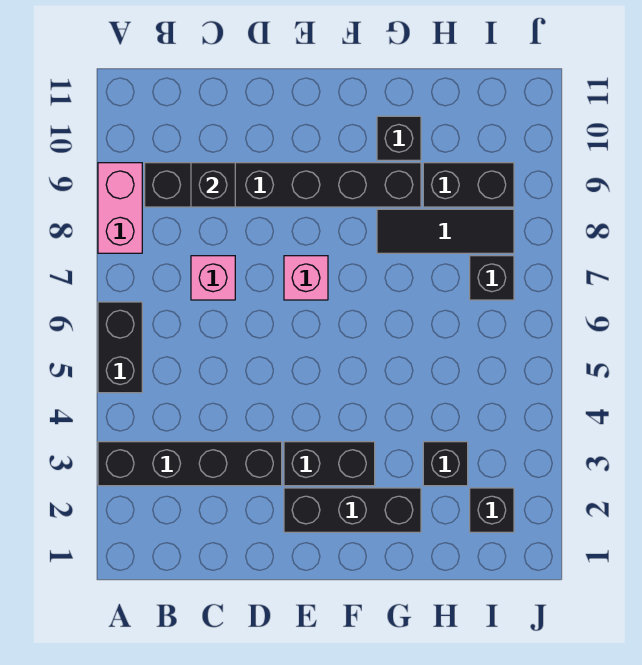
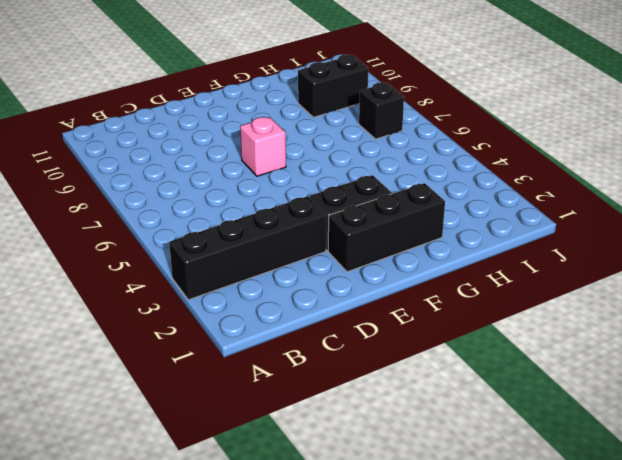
none -> black brick A5:A6 level 1
none -> pink brick A8:A9 level 1
none -> black brick B9:G9 level 1

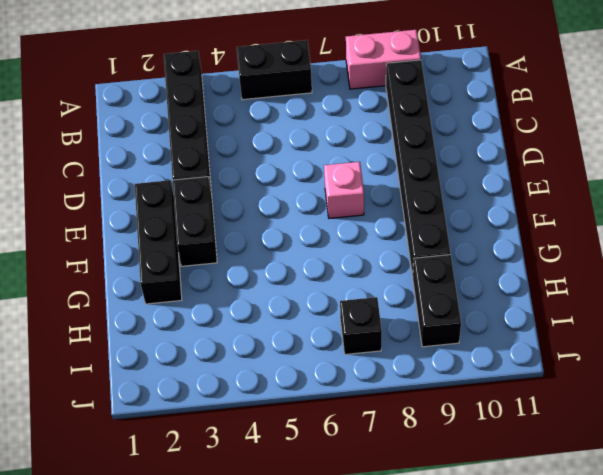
none -> pink brick C7 level 1
none -> black tile G8:I8 level 1
none -> black brick G10 level 1

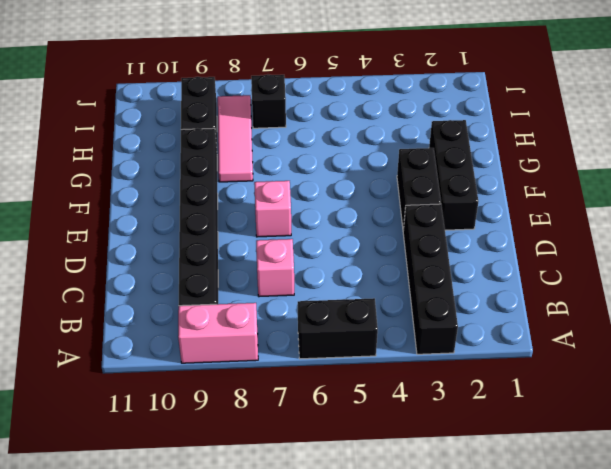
pink tile G8:I8 level 1 -> black tile G8:I8 level 1
none -> black brick G10 level 1
none -> black brick H3 level 1
none -> black brick I2 level 1

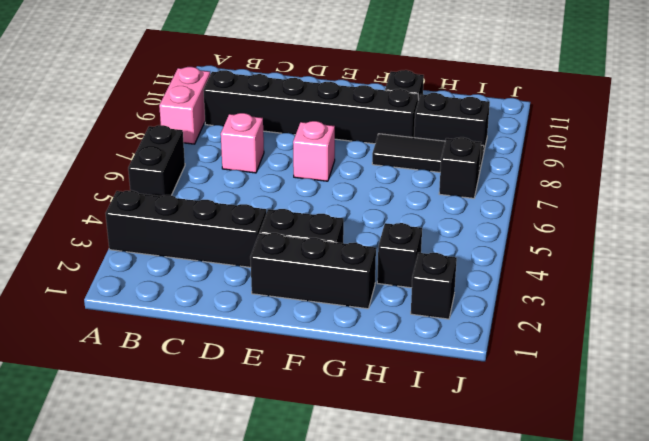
none -> black brick C9 level 2

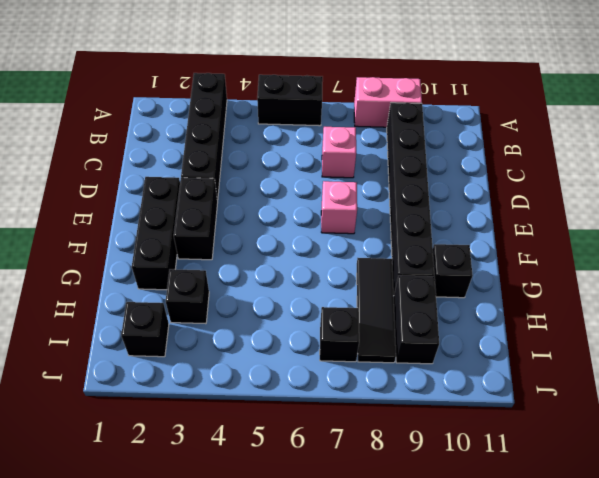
none -> black brick C9 level 2

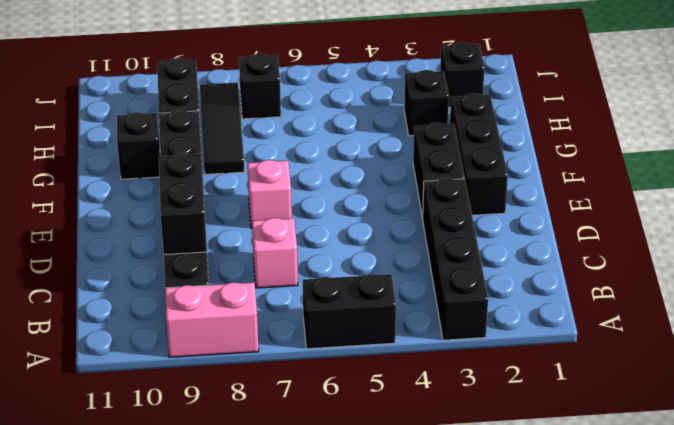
black brick C9:D9 level 2 -> black brick C9 level 2

